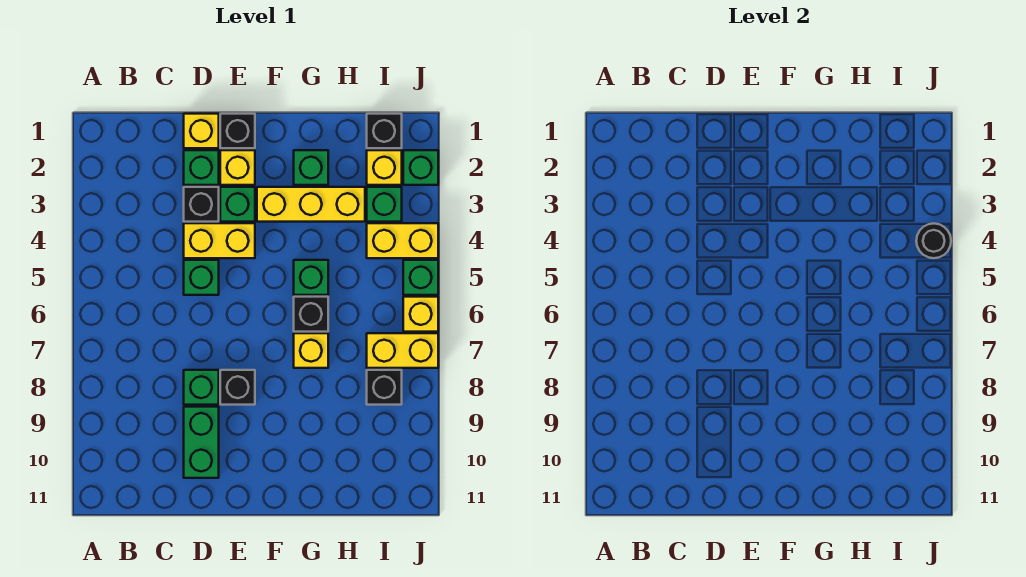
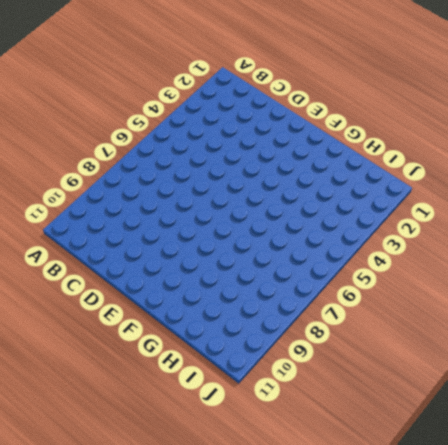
none -> yellow brick D1 level 1
none -> green brick D2 level 1
none -> black brick D3 level 1

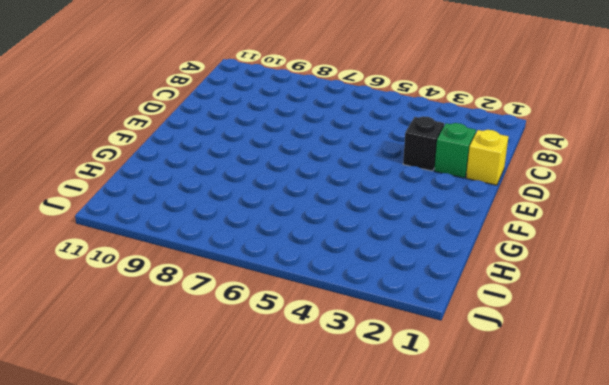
none -> yellow brick D4:E4 level 1
none -> green brick D5 level 1
none -> green brick D8 level 1

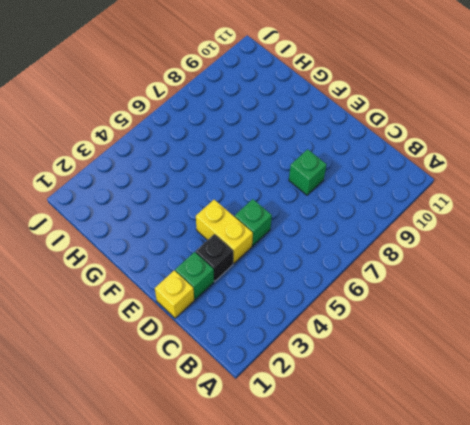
none -> green brick D9:D10 level 1
none -> black brick E1 level 1
none -> yellow brick E2 level 1

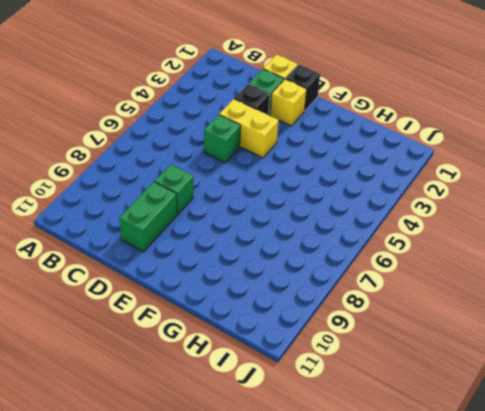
none -> green brick E3 level 1
none -> black brick E8 level 1
none -> yellow brick F3:H3 level 1

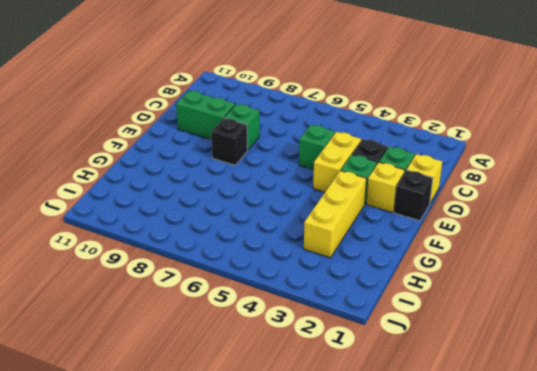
none -> green brick G2 level 1
none -> green brick G5 level 1
none -> black brick G6 level 1

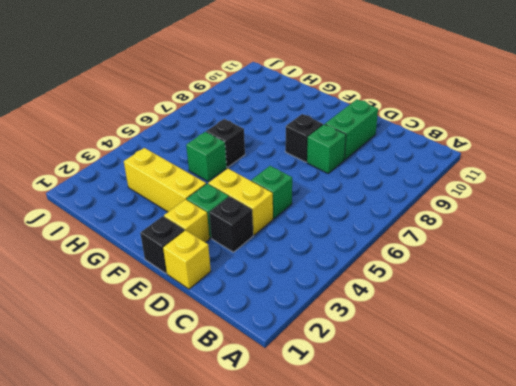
none -> green brick D2 level 1
none -> green brick G2 level 1
none -> yellow brick G7 level 1

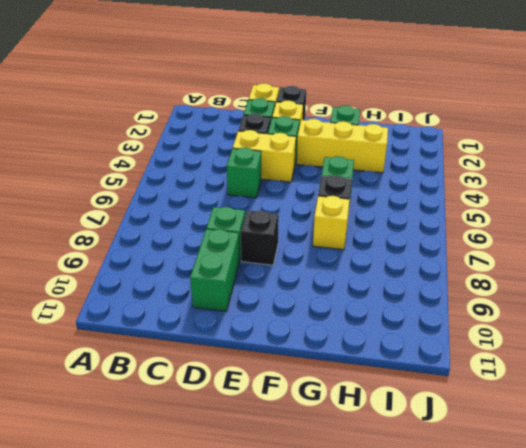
none -> black brick I1 level 1
none -> yellow brick I2 level 1
none -> green brick I3 level 1

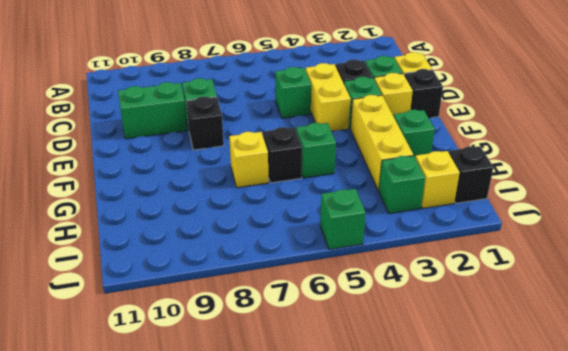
none -> yellow brick I4:J4 level 1
none -> yellow brick I7:J7 level 1
none -> black brick I8 level 1

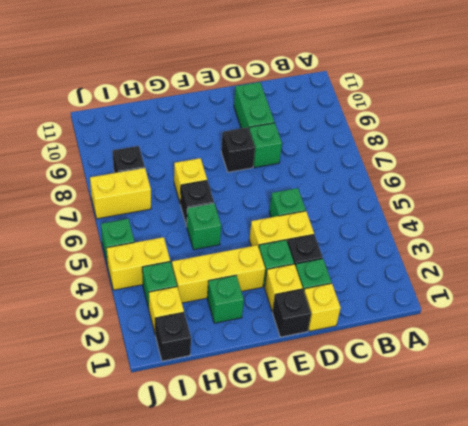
none -> green brick J2 level 1
none -> yellow brick J6 level 1
none -> black round brick J4 level 2

